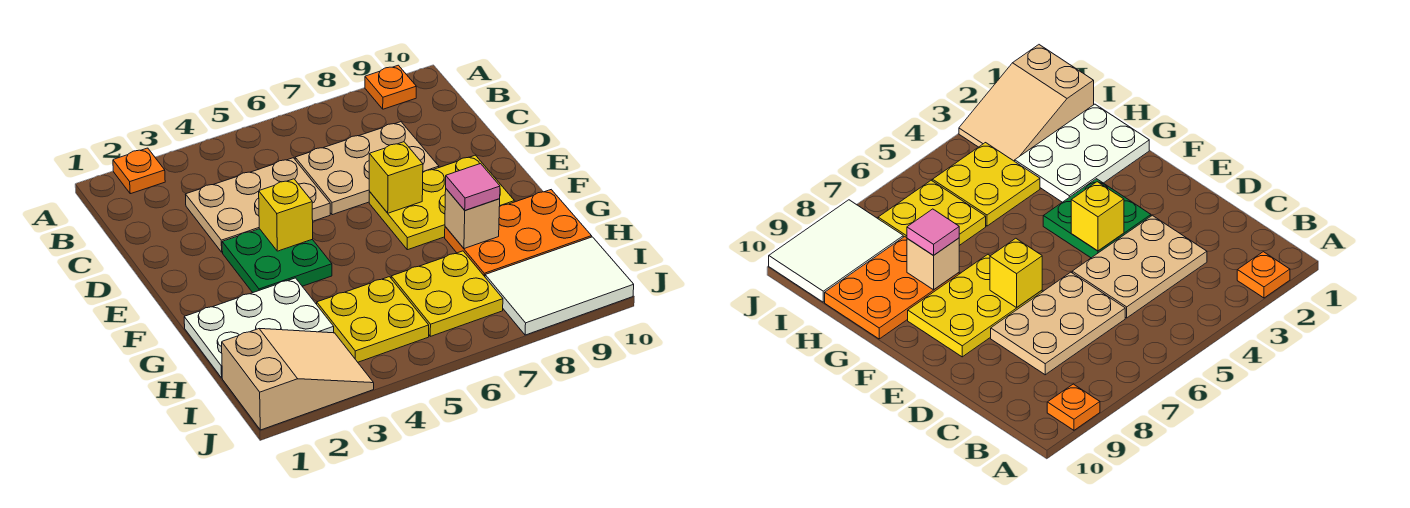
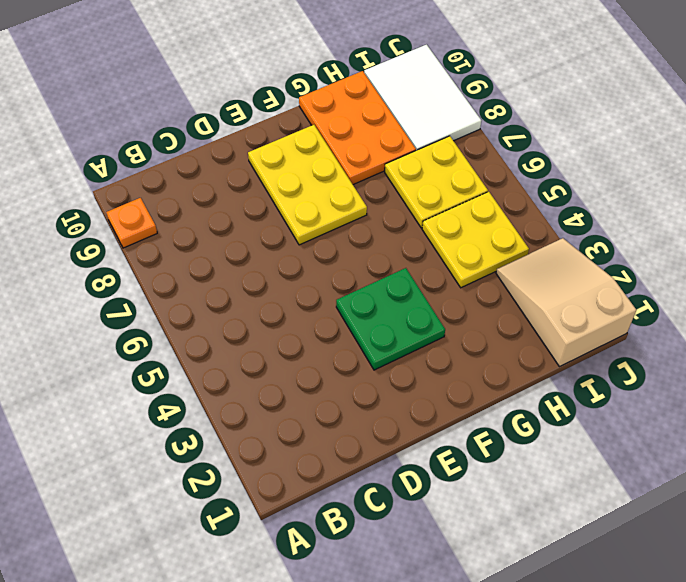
none -> orange plate A2 level 1
none -> tan plate C3:D5 level 1
none -> tan plate C6:D8 level 1

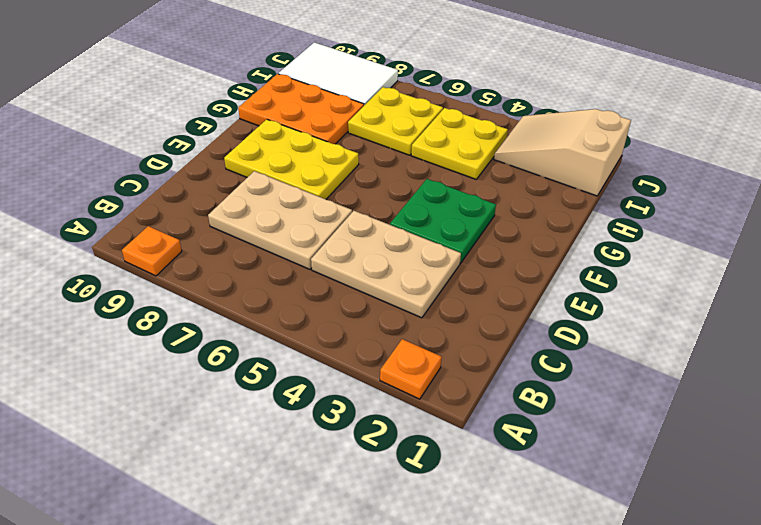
none -> white plate G1:H3 level 1
none -> yellow brick E4 level 2
none -> yellow brick E7 level 2

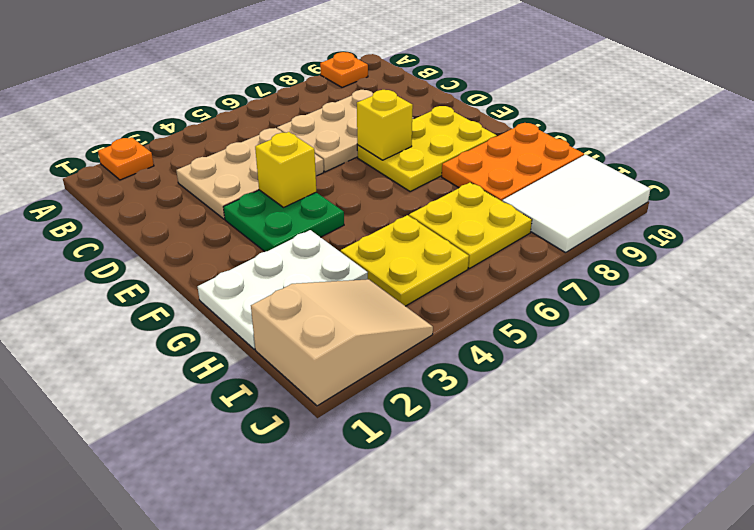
none -> tan brick G8 level 2
none -> pink tile G8 level 3

